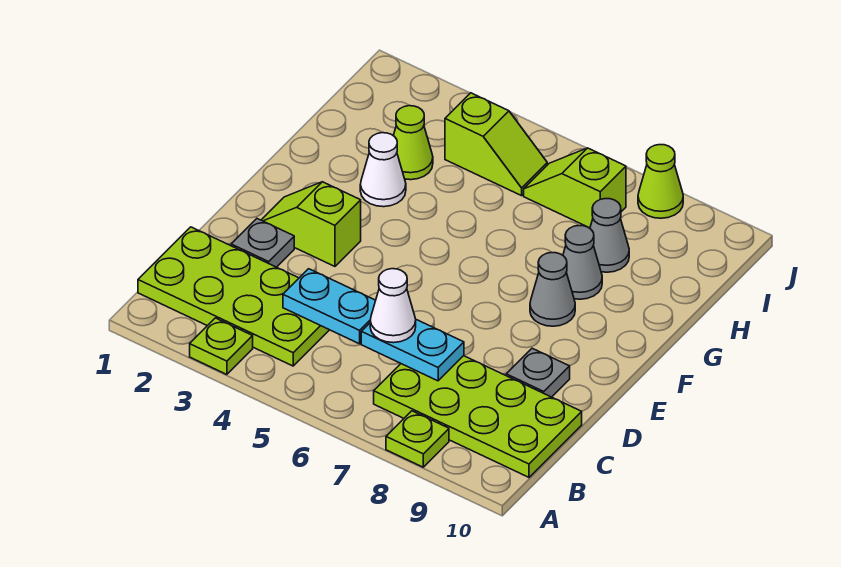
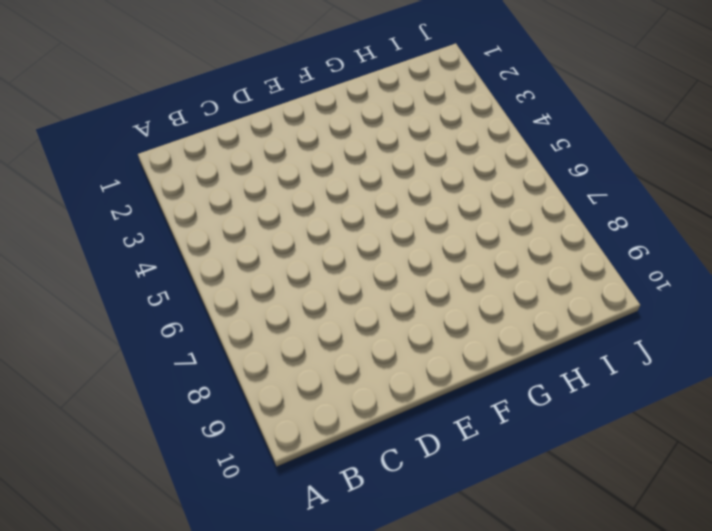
none -> lime plate A3 level 1
none -> lime plate A8 level 1
none -> lime plate B1:C4 level 1

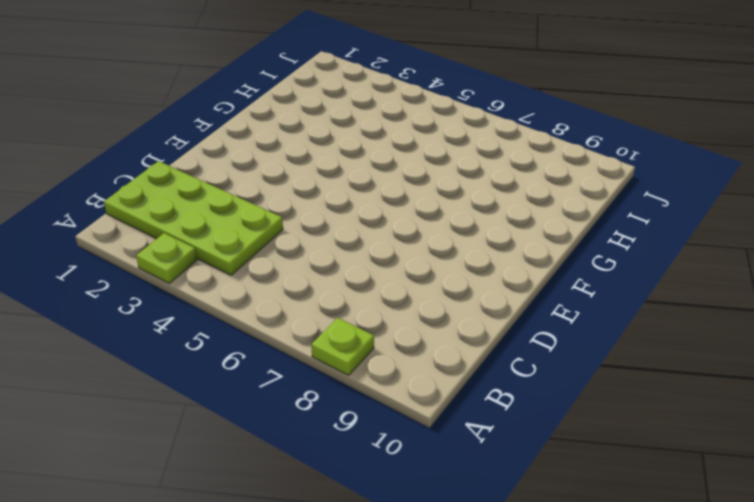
none -> lime plate B7:C10 level 1
none -> grey plate D2 level 1
none -> grey plate D9 level 1

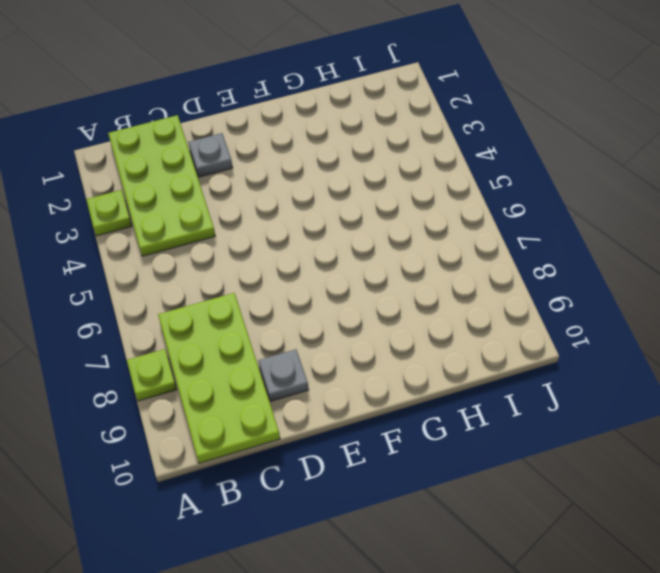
none -> lime slope E2:E3 level 1 top 3
none -> grey cone F8 level 1
none -> white cone G3 level 1

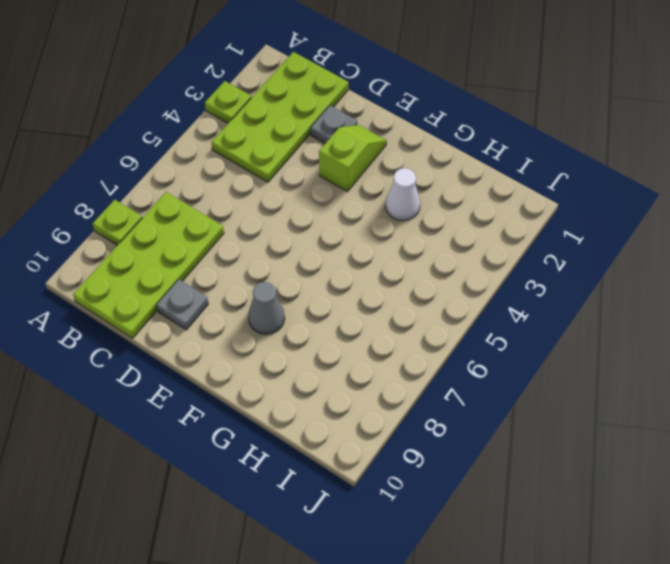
none -> grey cone G8 level 1
none -> lime cone H3 level 1
none -> grey cone H8 level 1

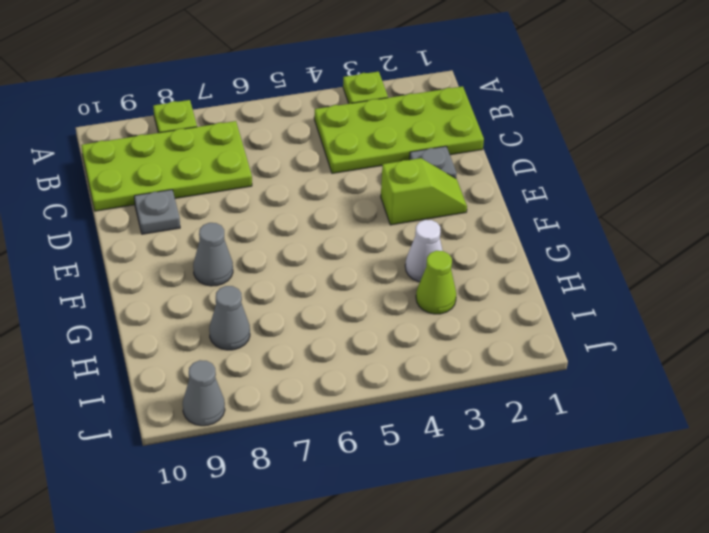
grey cone J9 level 1 -> grey cone G8 level 1
none -> lime slope I4:I5 level 1 top 4
none -> lime slope I6:I7 level 1 top 7
none -> lime cone J8 level 1

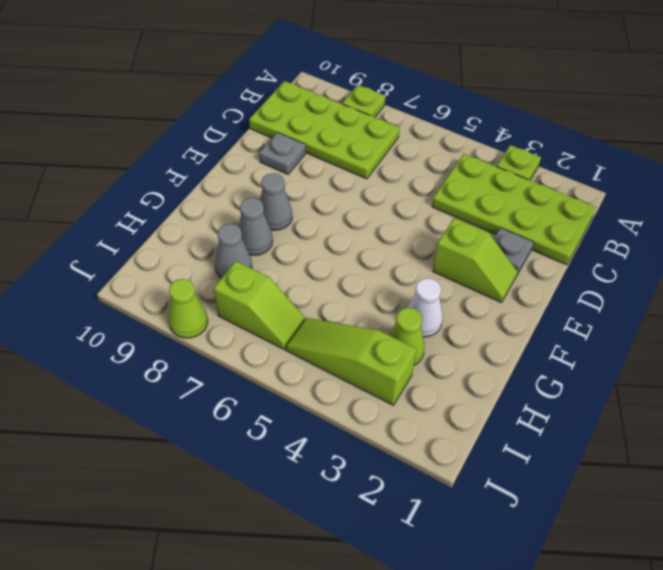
lime slope I3:I5 level 1 top 3 -> lime slope I4:I5 level 1 top 4
none -> cyan plate C4:C5 level 2
none -> cyan plate C6:C7 level 2
none -> white cone C6 level 3

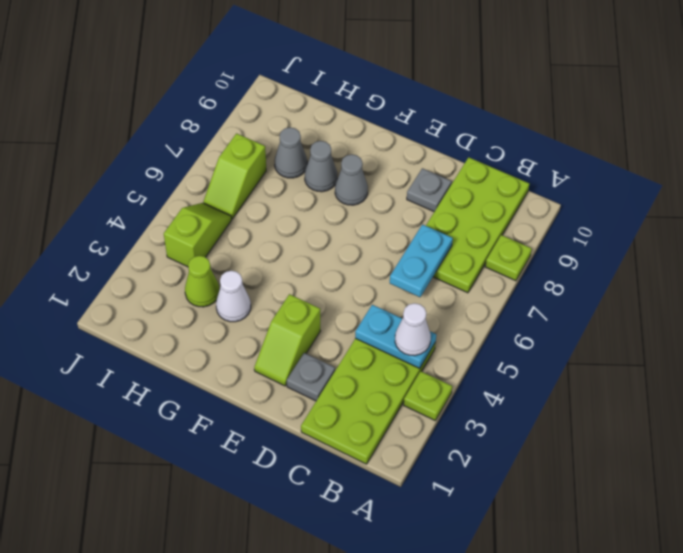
cyan plate B4:C4 level 2 -> cyan plate C4:C5 level 2
white cone B4 level 3 -> white cone C6 level 3
none -> lime cone J8 level 1

